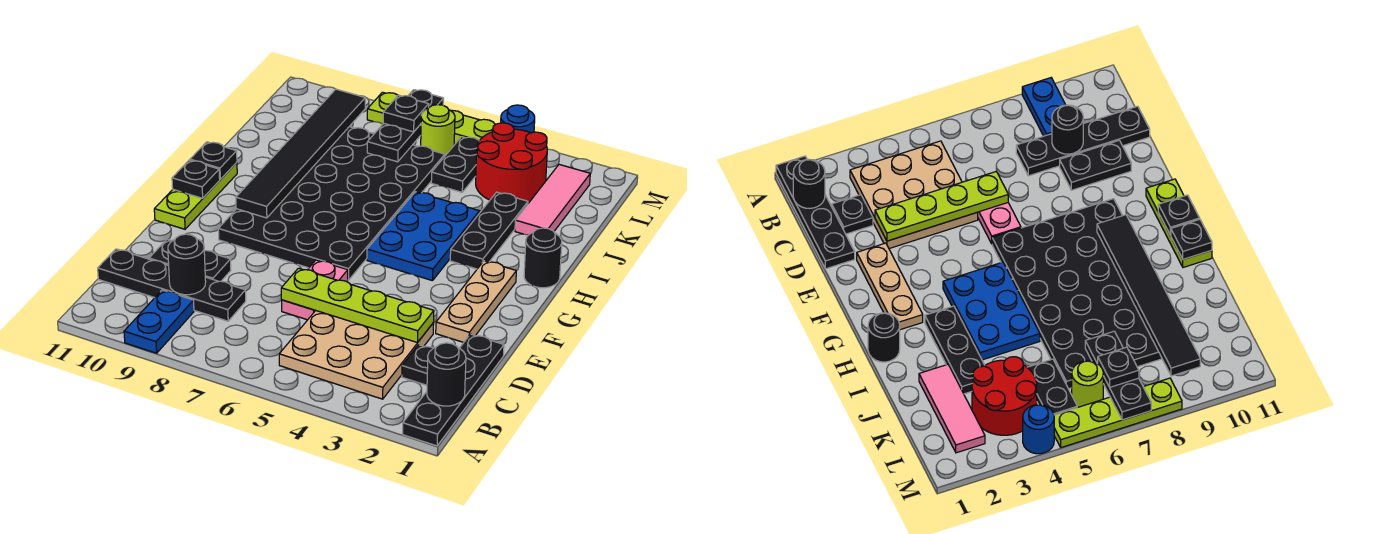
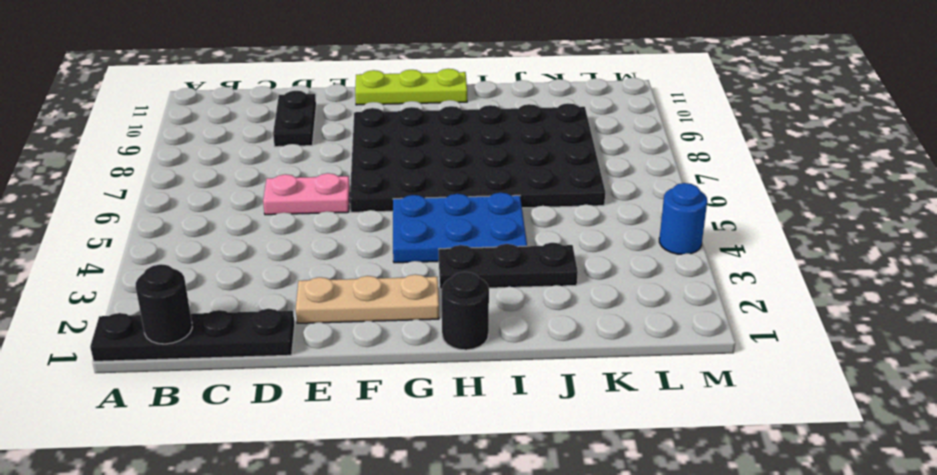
none -> blue plate A9:B9 level 1
none -> tan plate B3:D5 level 1
none -> black plate C2 level 1

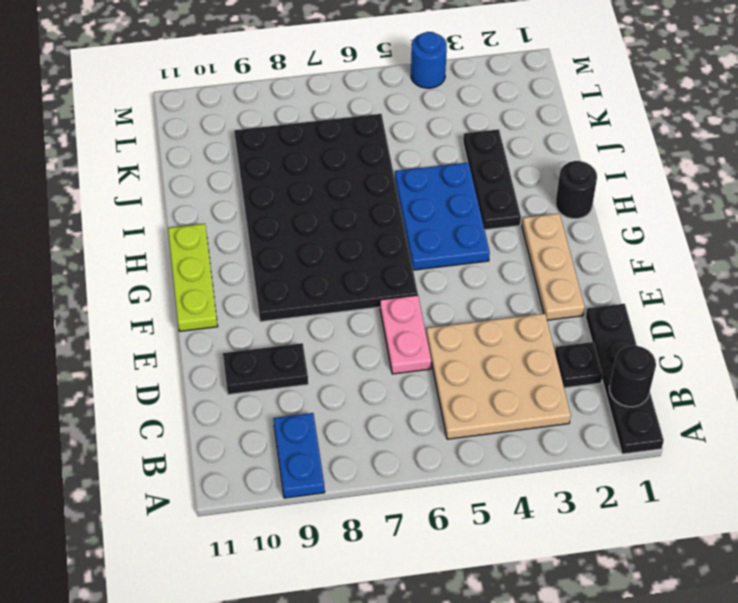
none -> black plate C8:C11 level 1
none -> pink tile J2:L2 level 1
none -> red round brick K3:L4 level 1

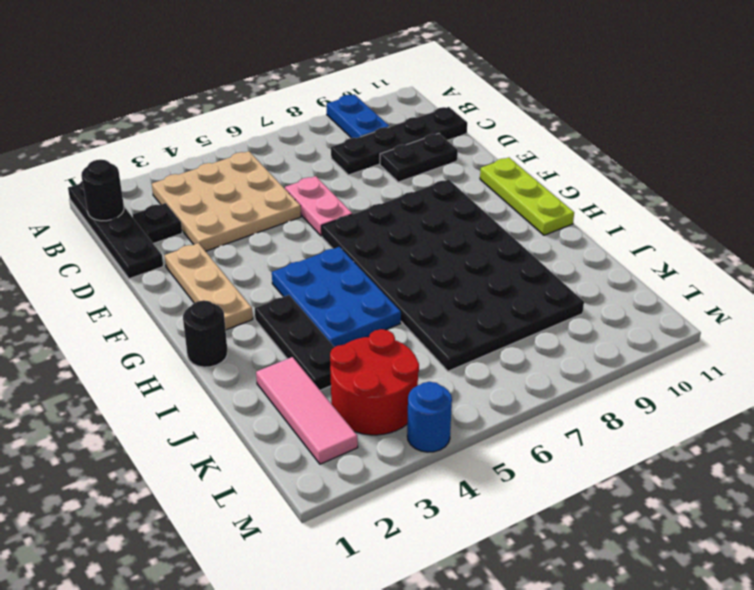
none -> black plate K5:L5 level 1
none -> lime round brick L6 level 1
none -> lime plate M5:M8 level 1

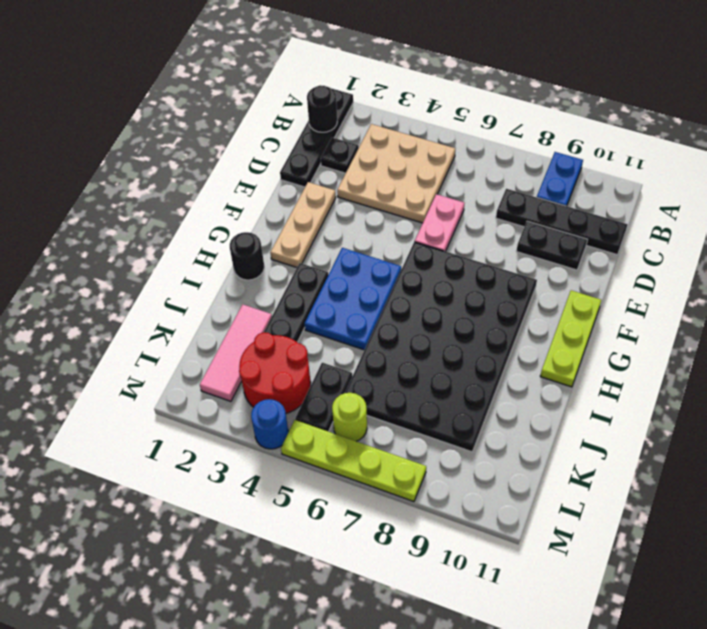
none -> black round brick C9 level 2
none -> lime plate D3:D6 level 2
none -> black tile G9:L9 level 2

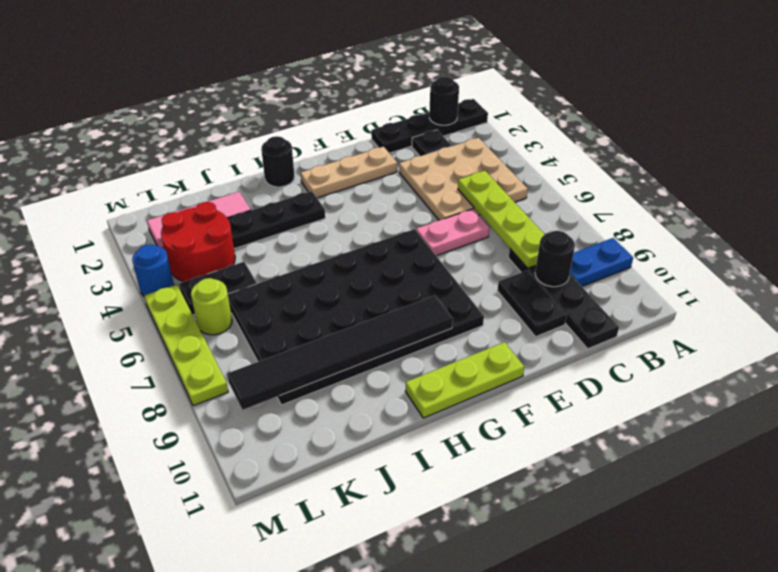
lime plate C5:C8 level 2 -> lime plate D3:D6 level 2
none -> blue plate G4:I5 level 1
none -> black plate G11 level 2
none -> black plate H11 level 2

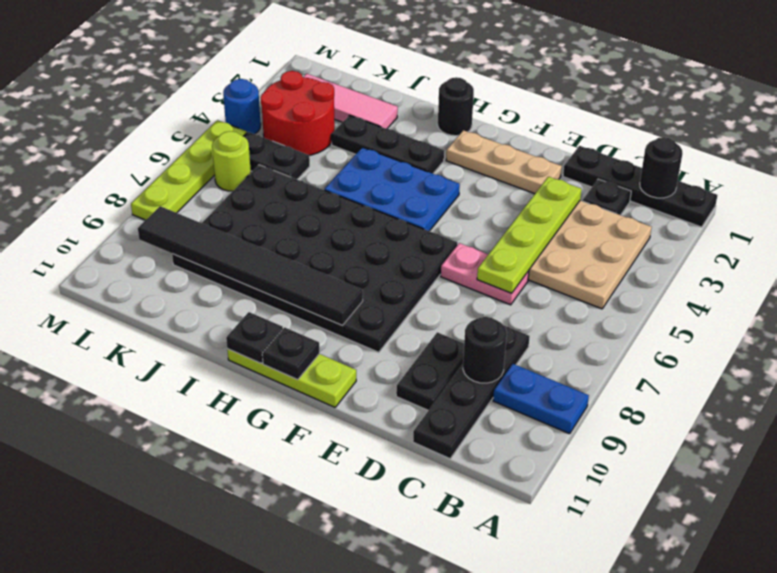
none -> black plate K7:M7 level 2
none -> black plate L7 level 3

